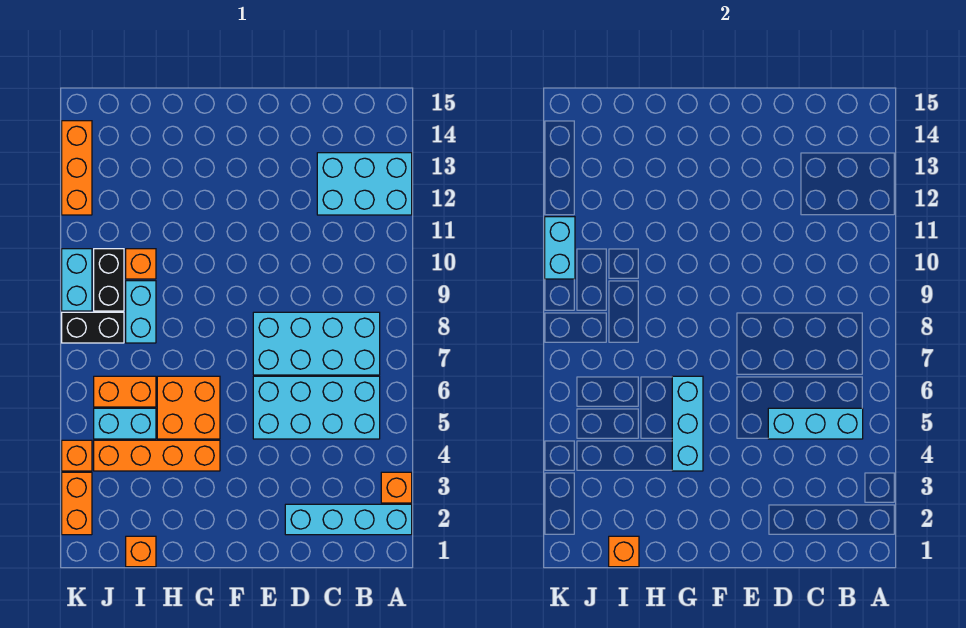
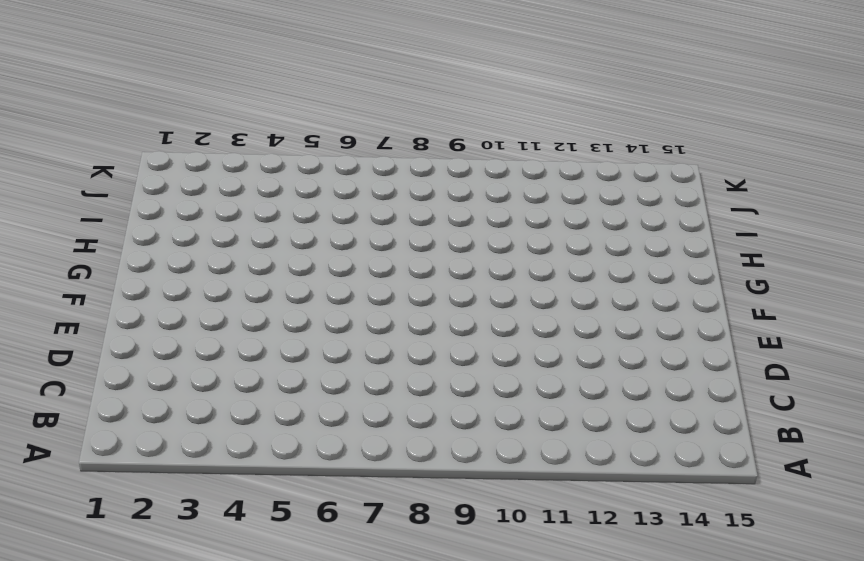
none -> cyan brick A2:D2 level 1
none -> orange brick A3 level 1
none -> cyan brick A12:C13 level 1

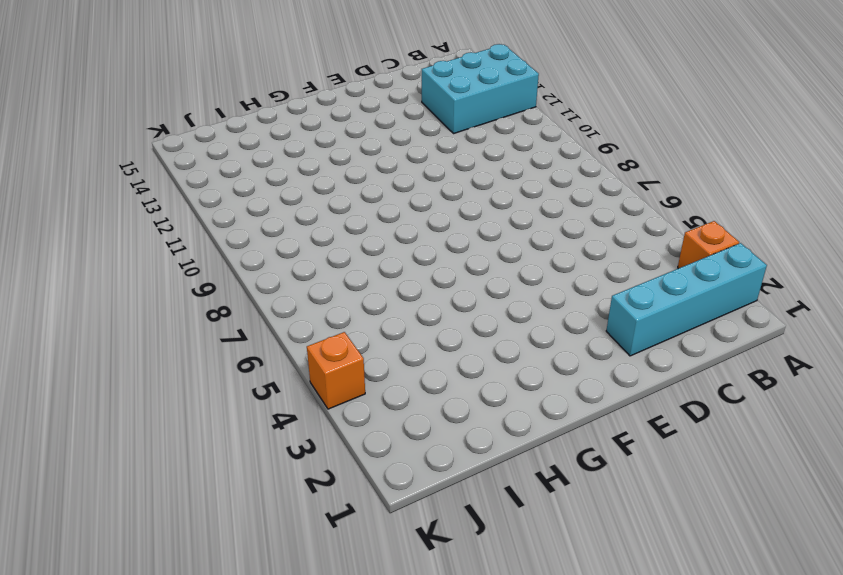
none -> cyan brick B5:E6 level 1
none -> cyan brick B7:E8 level 1
none -> orange brick G4:J4 level 1

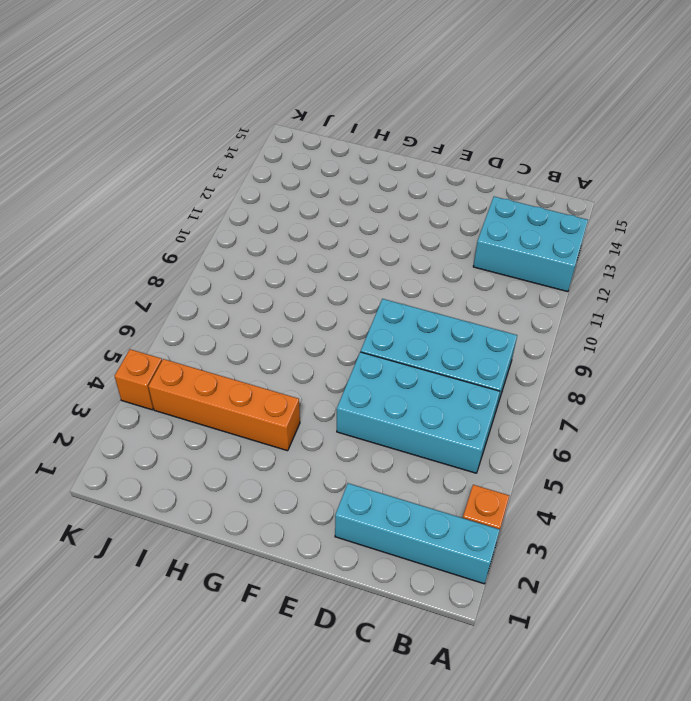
none -> orange brick G5:H6 level 1
none -> orange brick I1 level 1
none -> cyan brick I5:J5 level 1

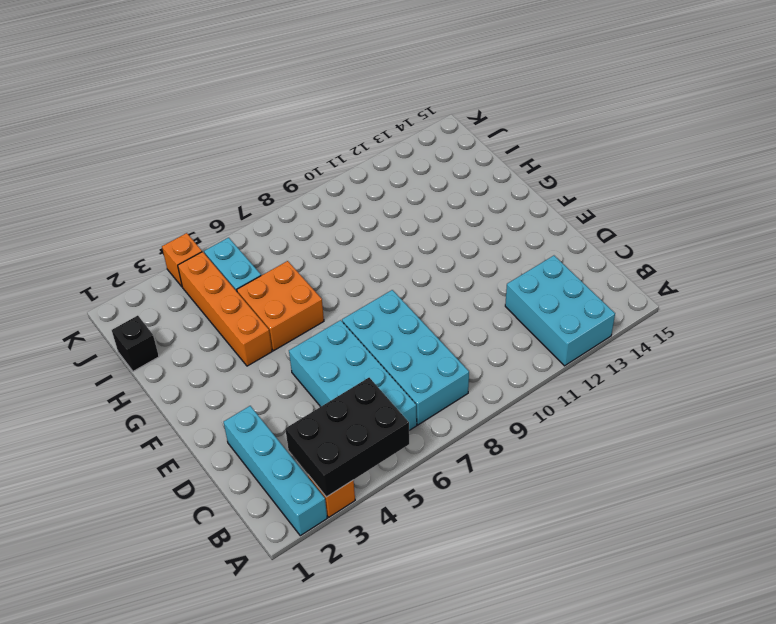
black brick A3:B5 level 2 -> cyan brick B5:D5 level 2
black brick I1 level 1 -> orange brick I1 level 1
none -> orange brick I6:J6 level 1
none -> cyan brick I8:I9 level 1
none -> orange brick I10 level 1

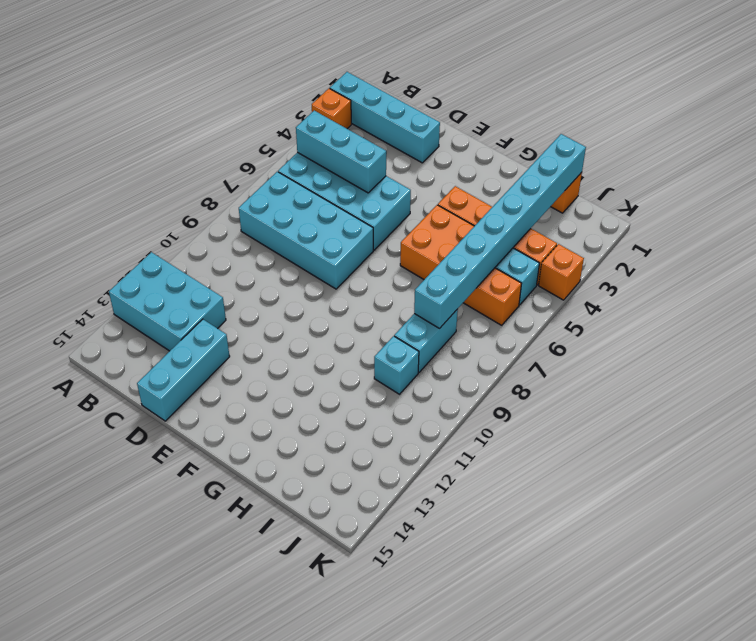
cyan brick D13:D15 level 1 -> cyan brick G4:G6 level 2
cyan brick I1:I8 level 2 -> orange brick I1 level 2
cyan brick I10 level 1 -> orange brick I10 level 1
none -> black brick J8:K8 level 1
none -> black brick J9:J10 level 1
none -> orange brick K2:K3 level 1

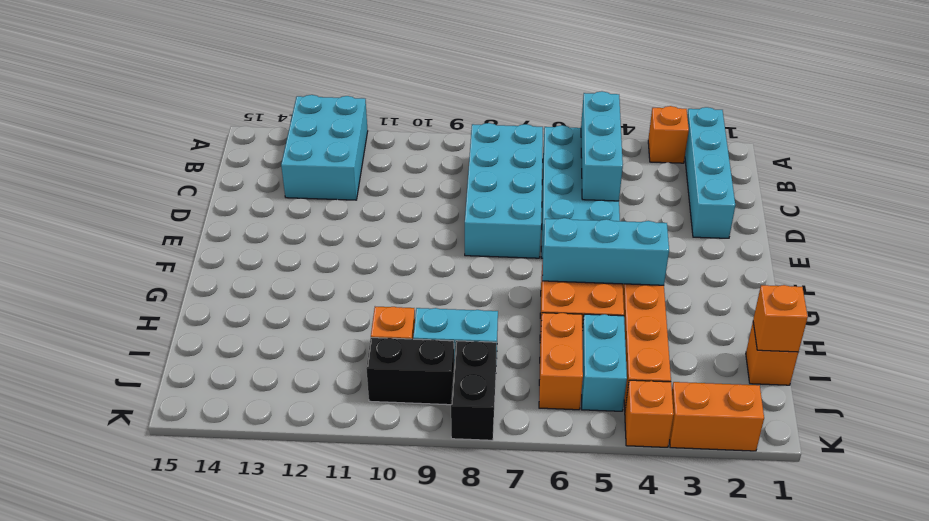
none -> cyan brick K9:K10 level 1
none -> orange brick K12:K14 level 1
none -> cyan brick K10:K11 level 2

